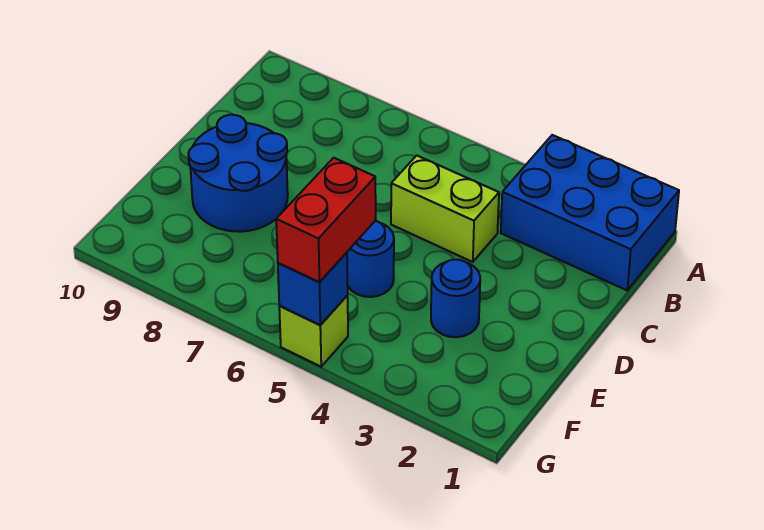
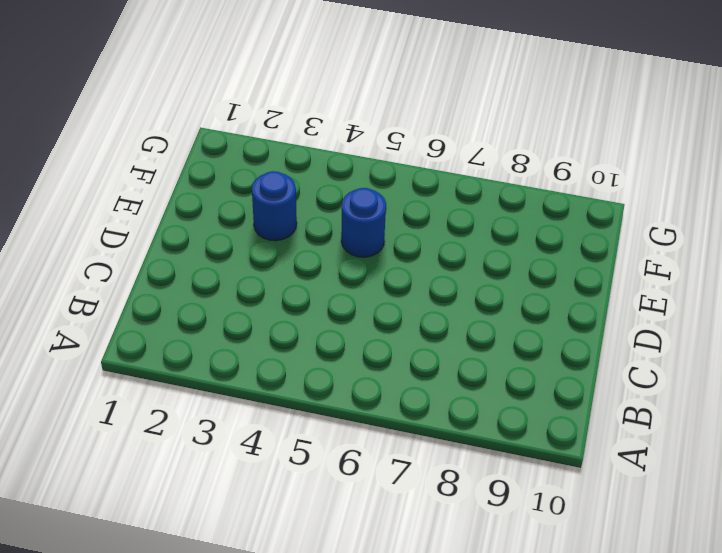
none -> blue brick A1:B3 level 1
none -> lime brick C4:C5 level 1

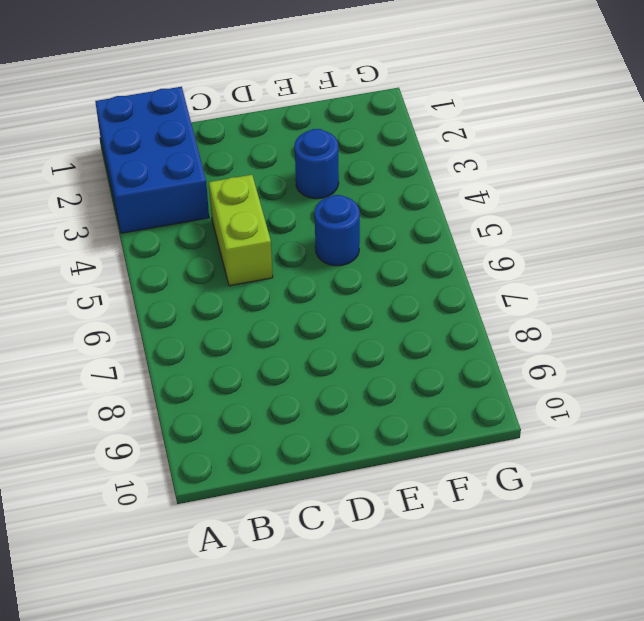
none -> blue round brick D8:E9 level 1
none -> lime brick G5 level 1

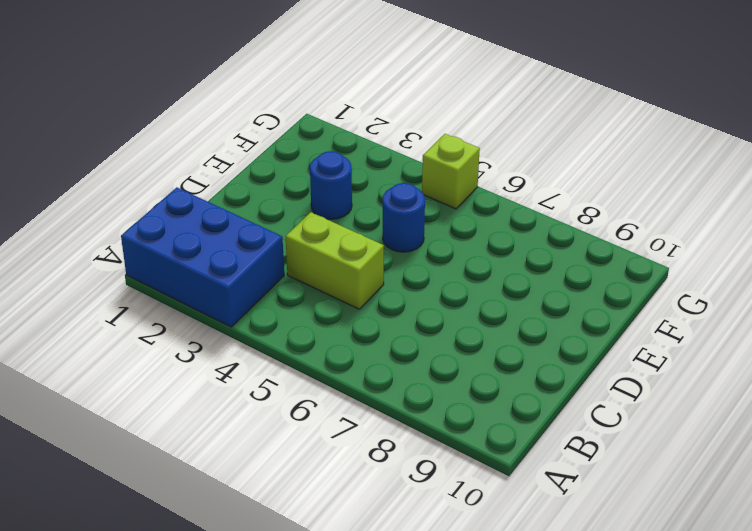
none -> blue round brick D8:E9 level 1
none -> blue brick G5 level 2

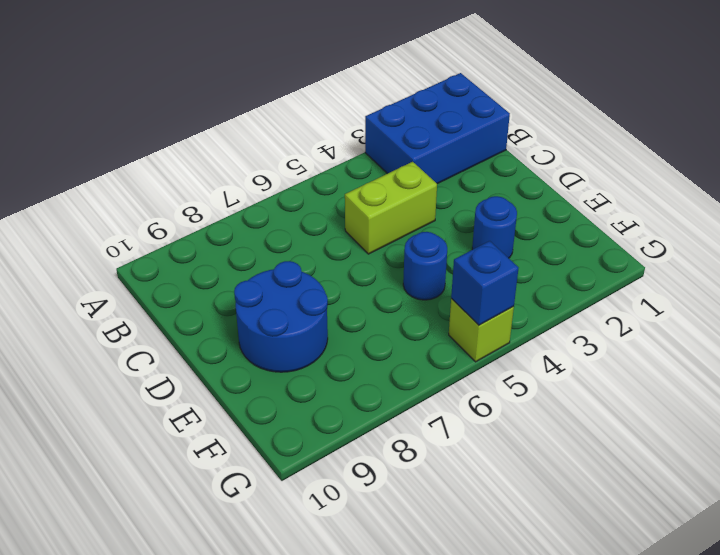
none -> red brick F5:G5 level 3

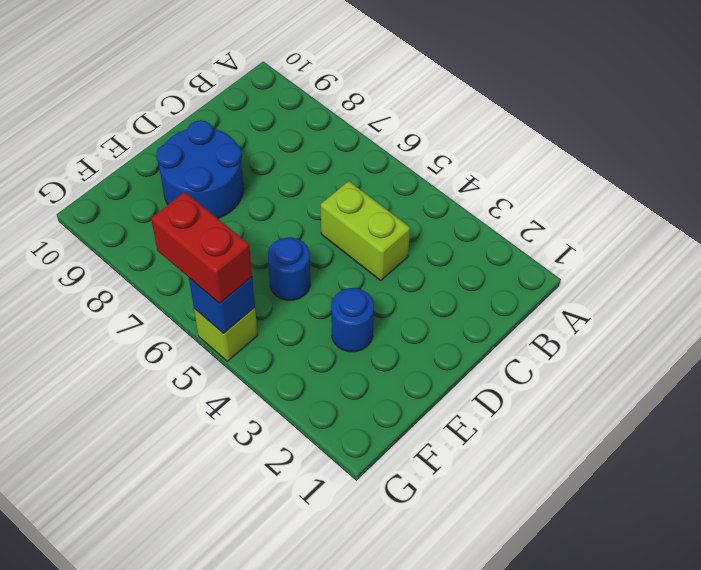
red brick G5:G6 level 3 -> red brick F5:G5 level 3
none -> blue brick A1:B3 level 1

